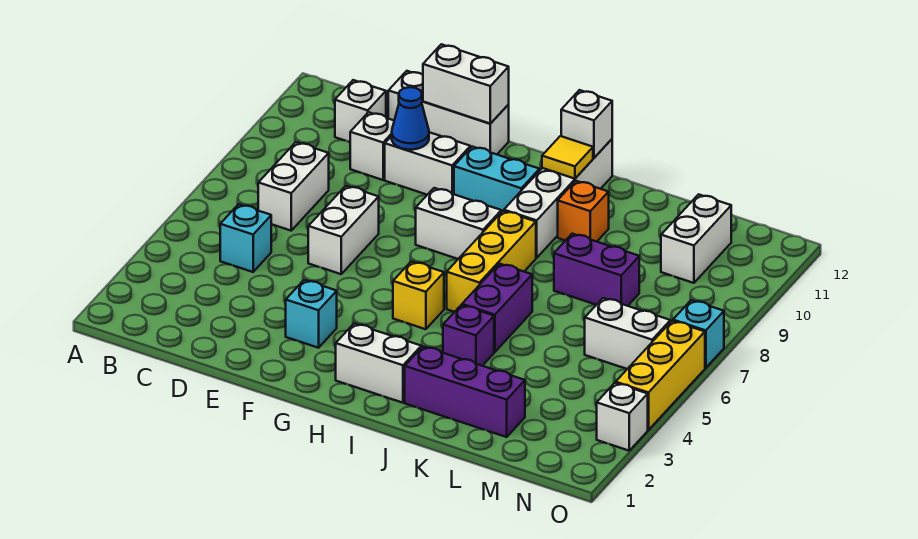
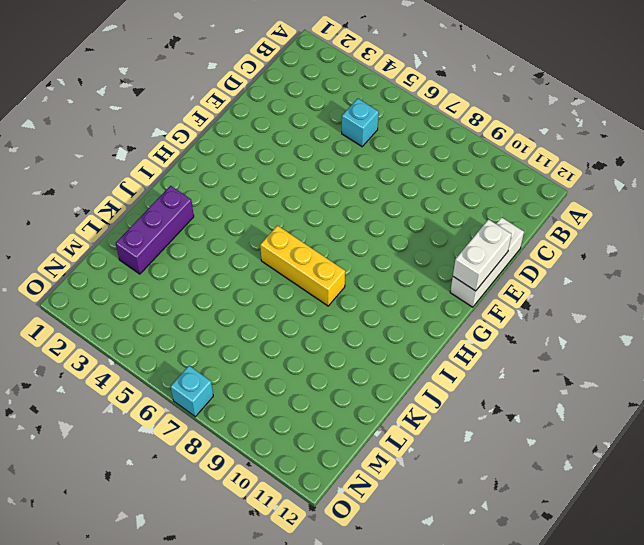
none -> white brick C7:C8 level 1
none -> white brick C11 level 1
none -> white brick D10 level 1

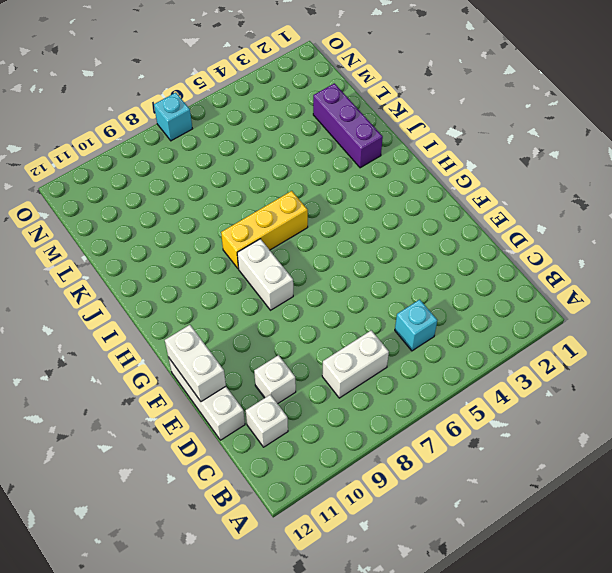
none -> white brick E6:E7 level 1
none -> white brick E10:F10 level 1
none -> cyan brick F3 level 1

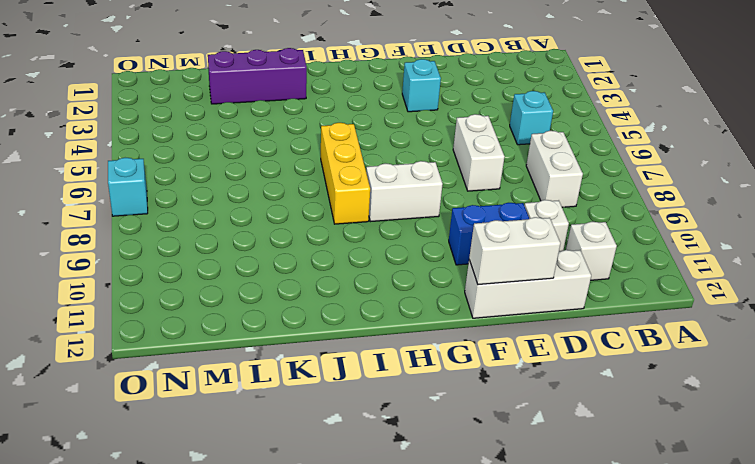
blue brick E10:F10 level 1 -> white brick E10:F10 level 1
none -> cyan brick G10:H10 level 1
none -> white brick H2:I2 level 1
none -> yellow brick H5 level 1

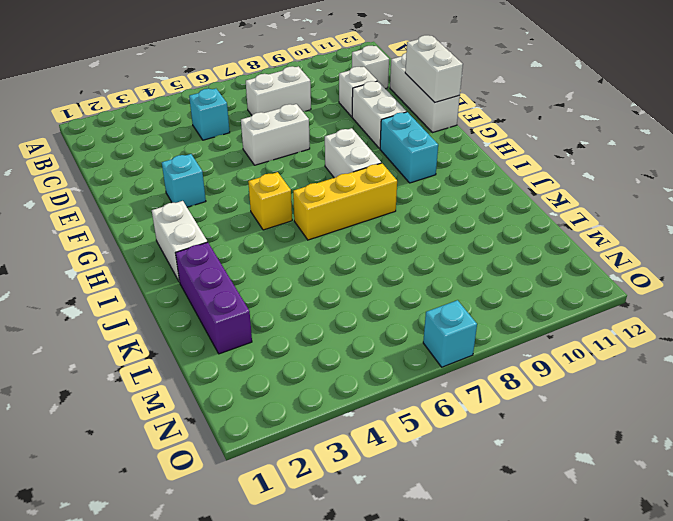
none -> white brick I9:I12 level 1
none -> purple brick J4 level 1
none -> purple brick J5:J6 level 1

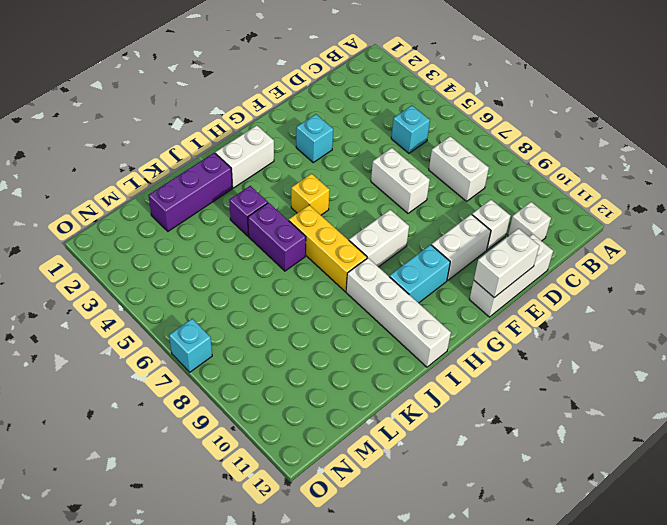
none -> orange brick J10 level 1
none -> purple brick K8:L8 level 1
none -> white brick M6:N6 level 1

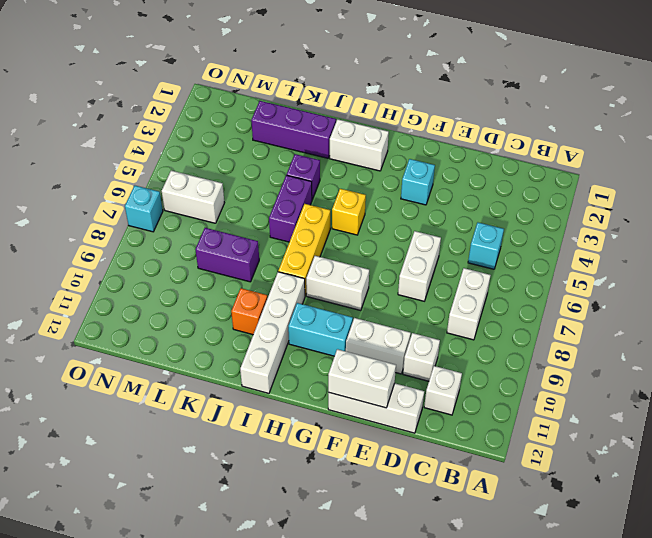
none -> white brick M10:M11 level 1
none -> white brick O3 level 1
none -> yellow brick O4:O6 level 1

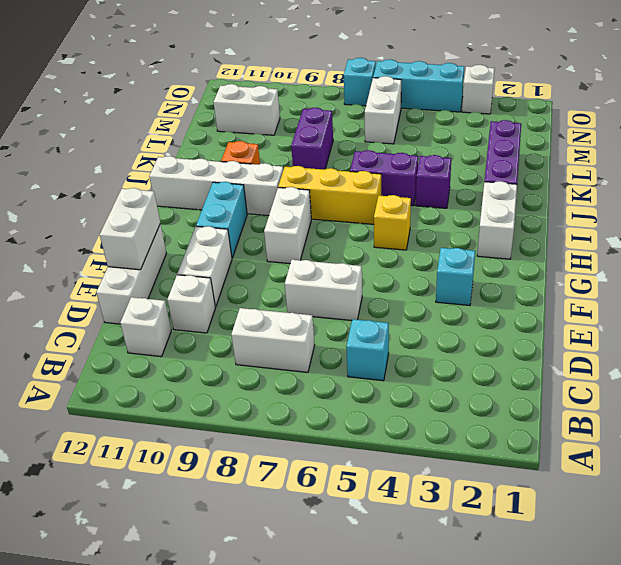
cyan brick O4:O6 level 1 -> yellow brick O4:O6 level 1
none -> blue cone E10 level 2
none -> yellow tile I11 level 2
none -> white brick I12 level 2

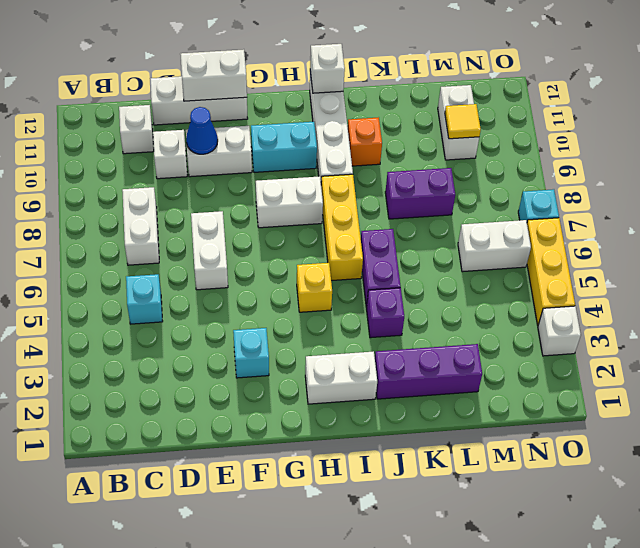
yellow tile M10 level 2 -> yellow tile I11 level 2

